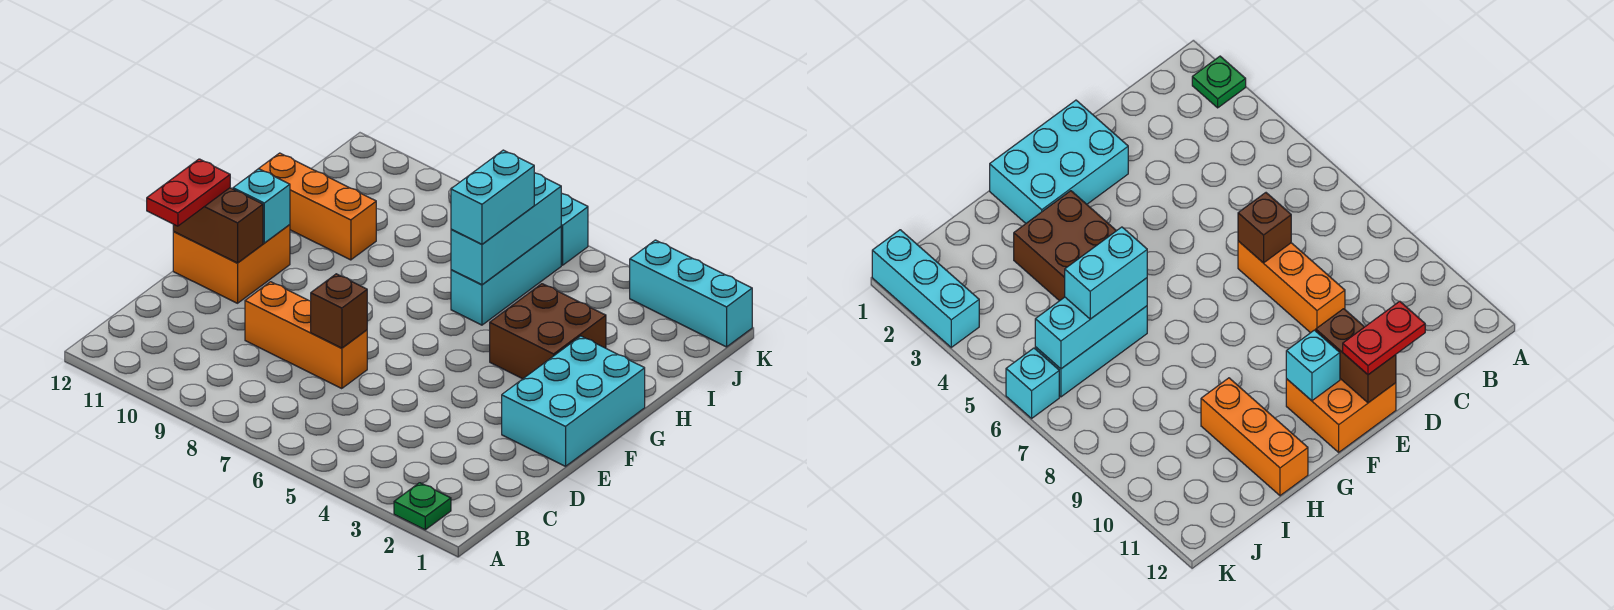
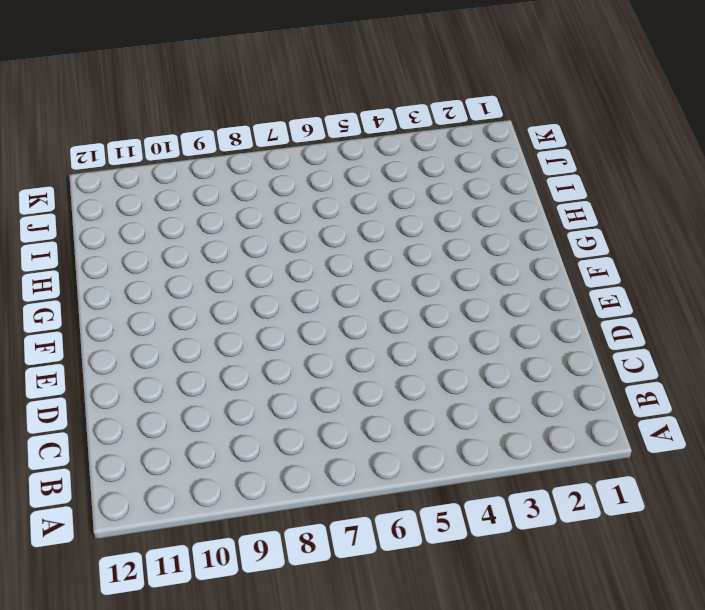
none -> green plate A2 level 1
none -> orange brick D7:D9 level 1
none -> cyan brick E1:G2 level 1

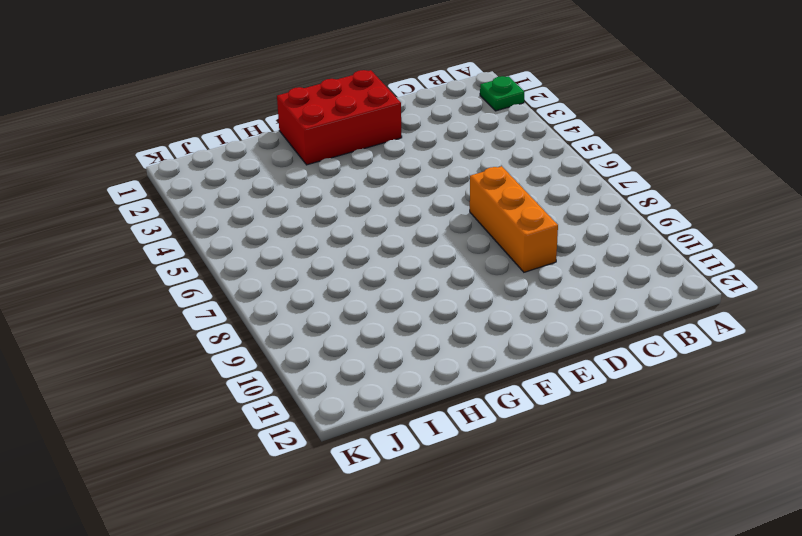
red brick E1:G2 level 1 -> cyan brick E1:G2 level 1
none -> orange brick E11:F12 level 1
none -> brown brick G3:H4 level 1
none -> cyan brick H6:J6 level 1

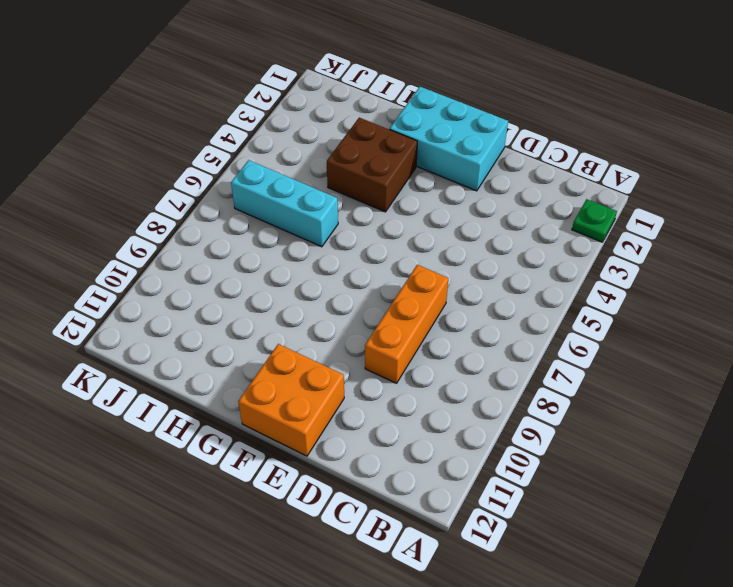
none -> orange brick H10:H12 level 1
none -> cyan brick K1:K3 level 1
none -> cyan brick K6 level 1

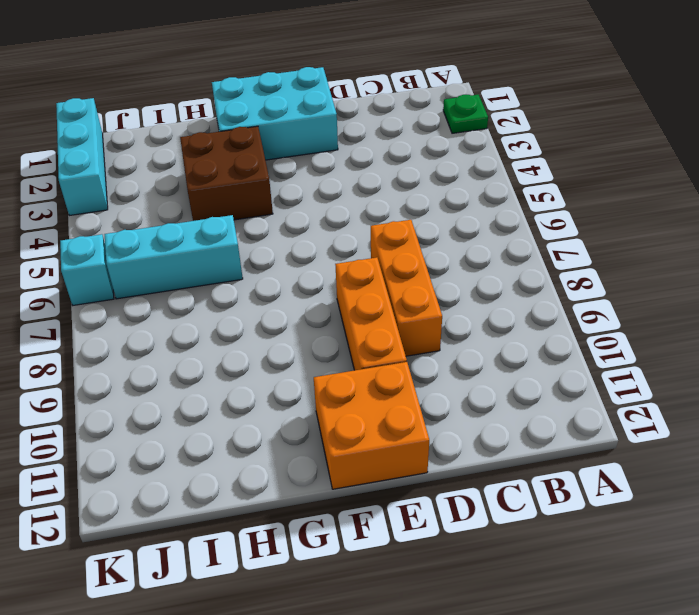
orange brick E8:E10 level 1 -> orange brick H10:H12 level 1
none -> brown brick D7 level 2
none -> brown brick E11:E12 level 2
none -> cyan brick F11 level 2

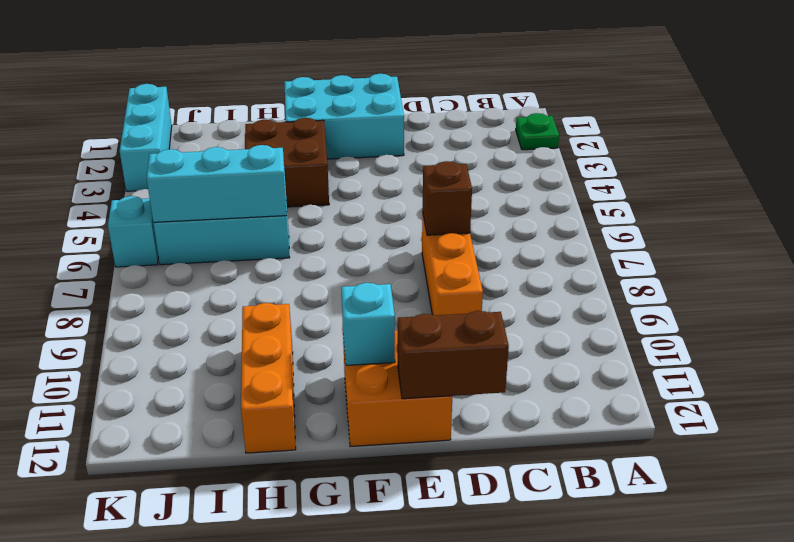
brown brick D12:E12 level 2 -> brown brick E11:E12 level 2
none -> red plate D12:E12 level 3
none -> cyan brick H6:I6 level 3

